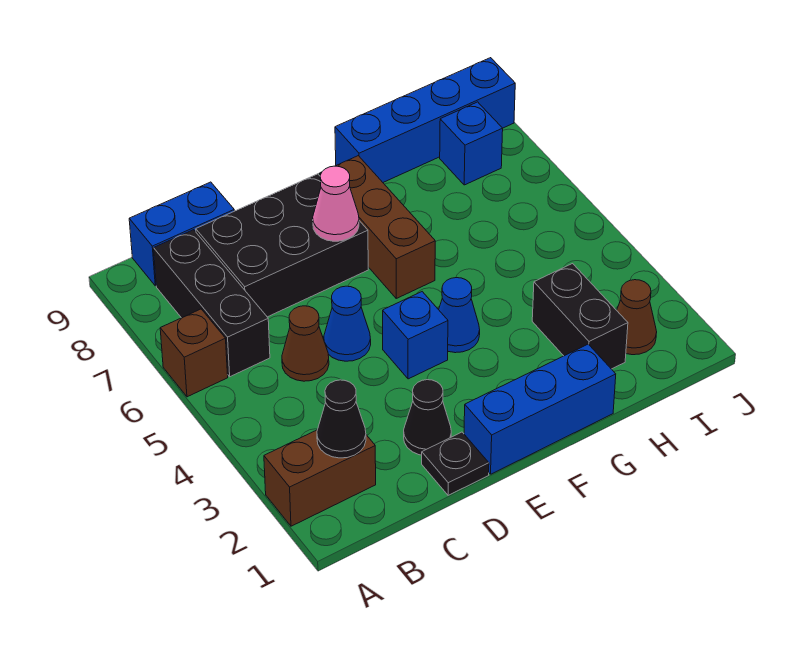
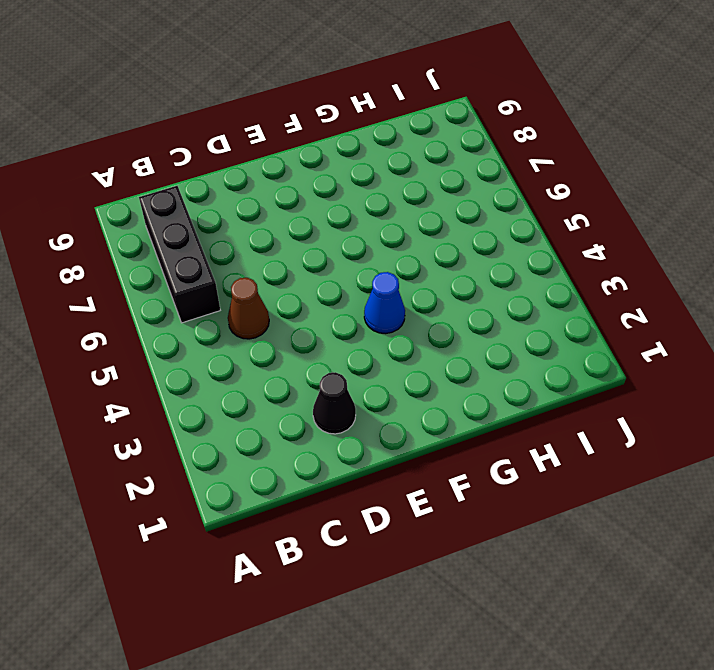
none -> brown brick A2:B2 level 1
none -> brown brick A6 level 1
none -> blue brick B9:C9 level 1

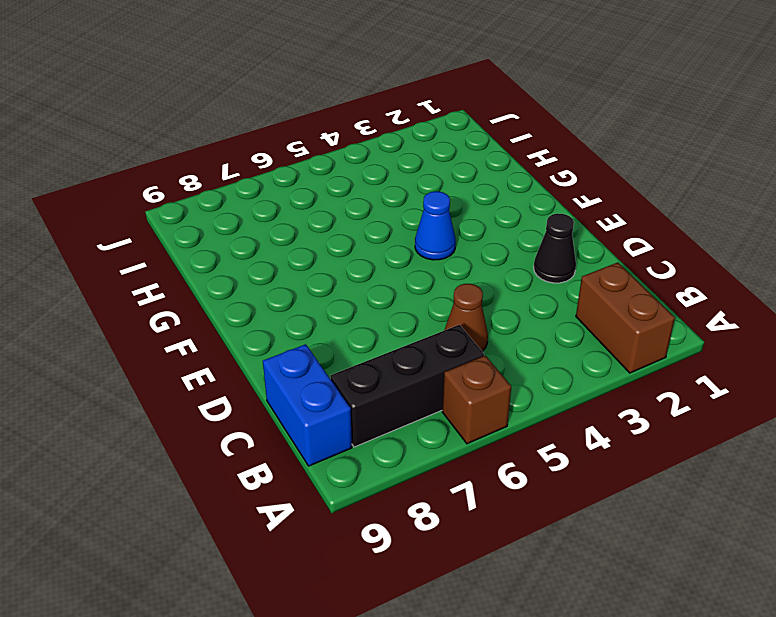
none -> black brick C7:E8 level 1
none -> black plate D1 level 1
none -> blue cone D5 level 1

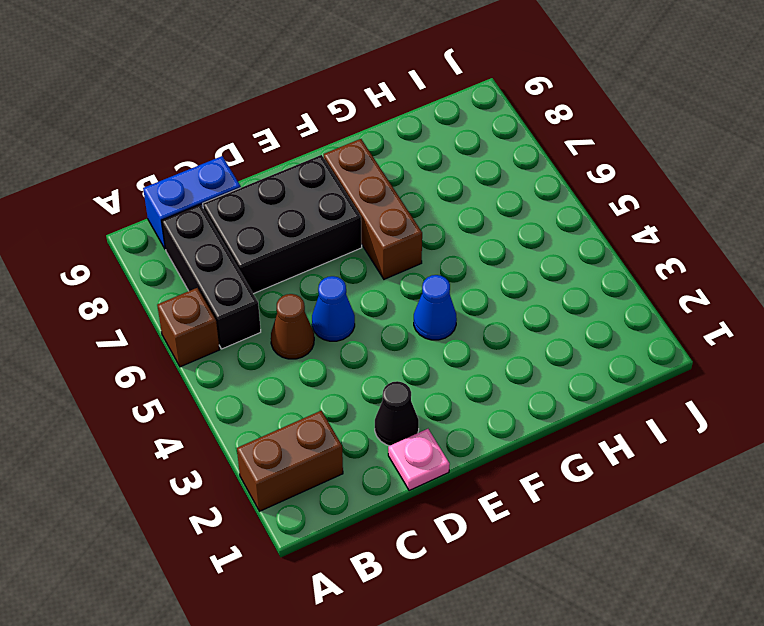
pink plate D1 level 1 -> black plate D1 level 1
none -> blue brick E1:G1 level 1
none -> blue brick E4 level 1
none -> blue brick G9:J9 level 1

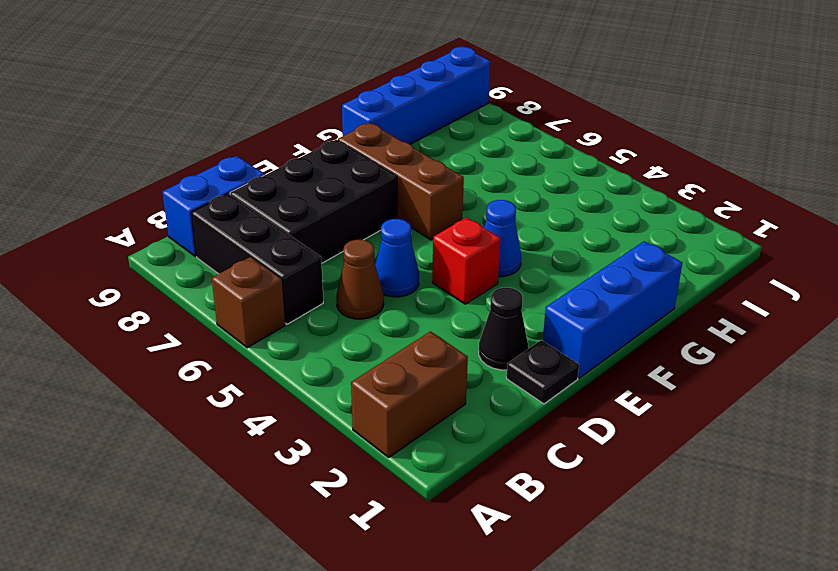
red brick E4 level 1 -> blue brick E4 level 1
none -> black brick H2:H3 level 1
none -> brown cone I2 level 1
none -> blue brick I8 level 1

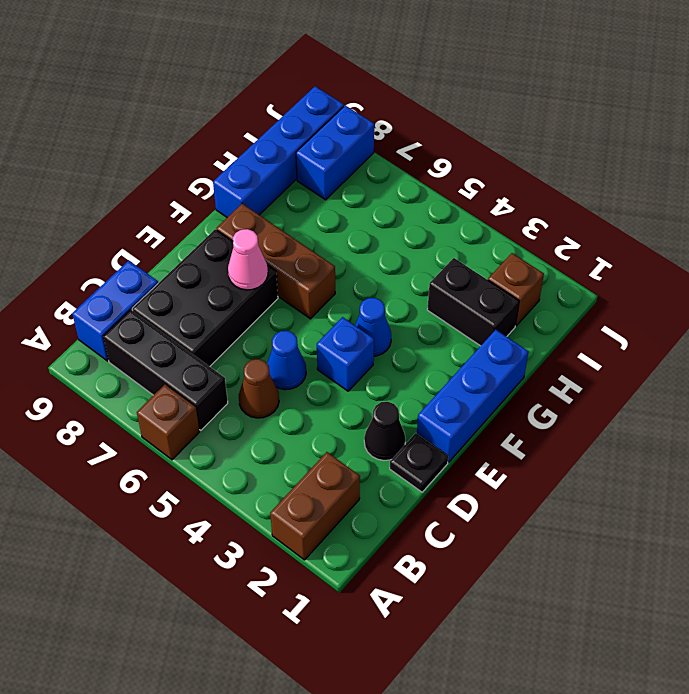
brown brick I2 level 1 -> brown cone I2 level 1
blue brick I8:J8 level 1 -> blue brick I8 level 1
none -> black cone B2 level 2

